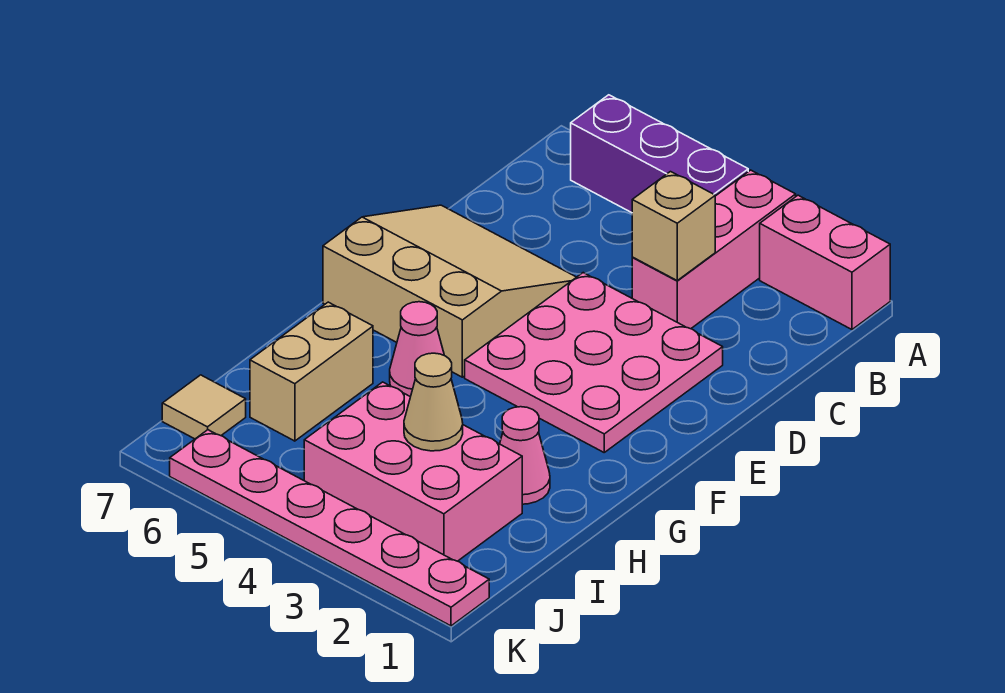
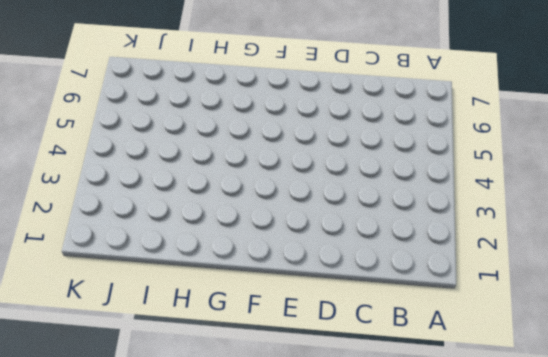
none -> pink brick A1:A2 level 1
none -> pink brick A3:C3 level 1
none -> purple brick A4:A6 level 1

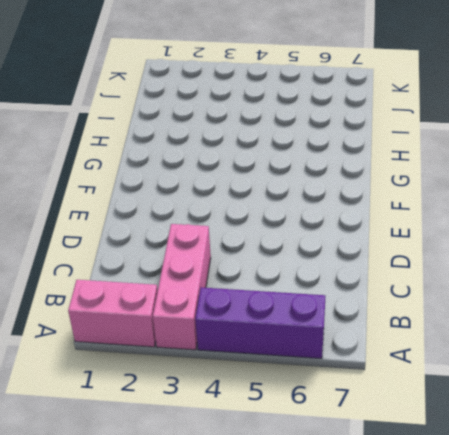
none -> pink plate D2:F4 level 1
none -> tan slope D5:F7 level 1 top F
none -> pink cone G5 level 1

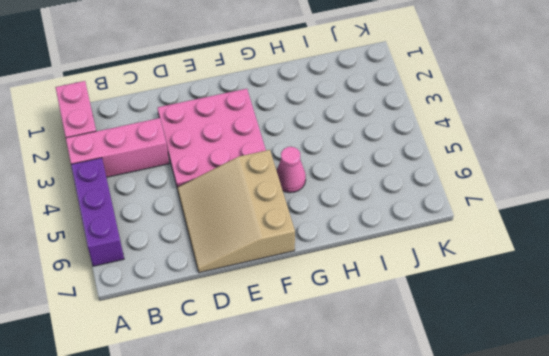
none -> pink cone H2 level 1
none -> tan brick H6:I6 level 1
none -> pink brick I2:J4 level 1

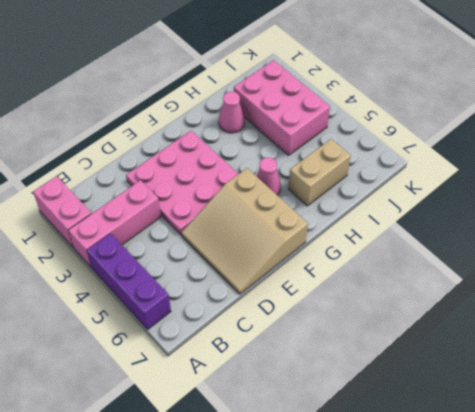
none -> tan tile J7 level 1
none -> pink plate K1:K6 level 1
none -> tan brick C3 level 2

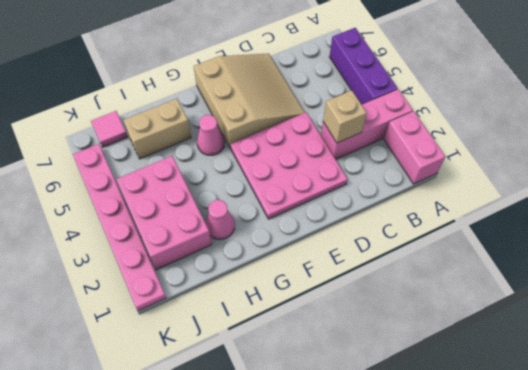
pink tile J7 level 1 -> tan tile J7 level 1
none -> tan cone I3 level 2

